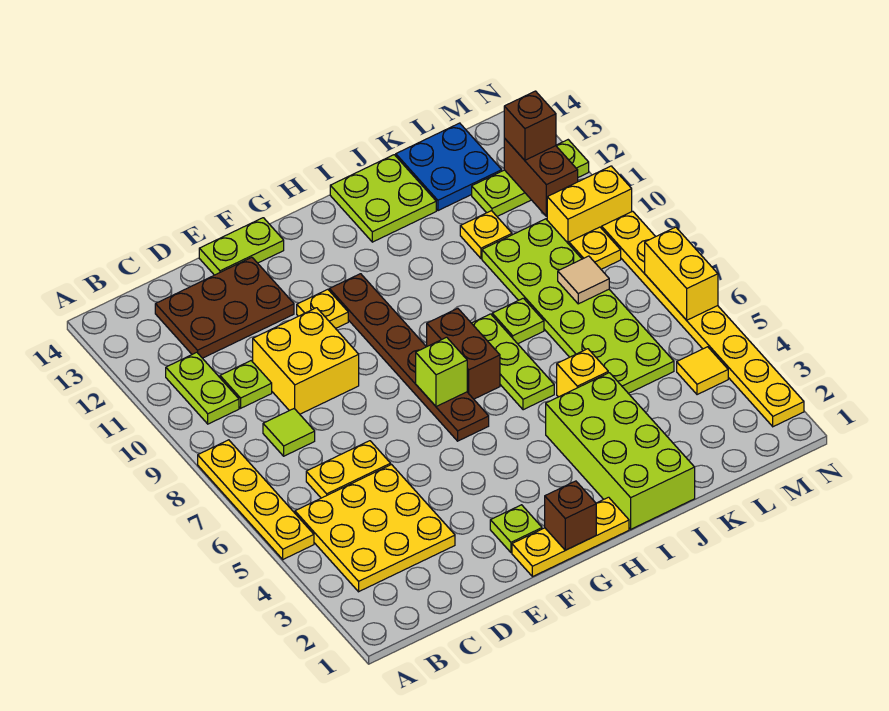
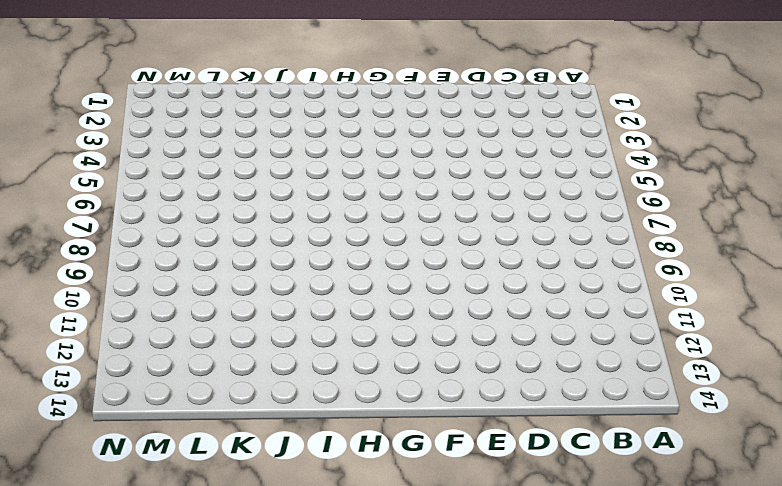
none -> yellow plate A5:A8 level 1
none -> yellow plate B3:D5 level 1
none -> lime plate B10:B11 level 1
none -> yellow plate C6:D6 level 1

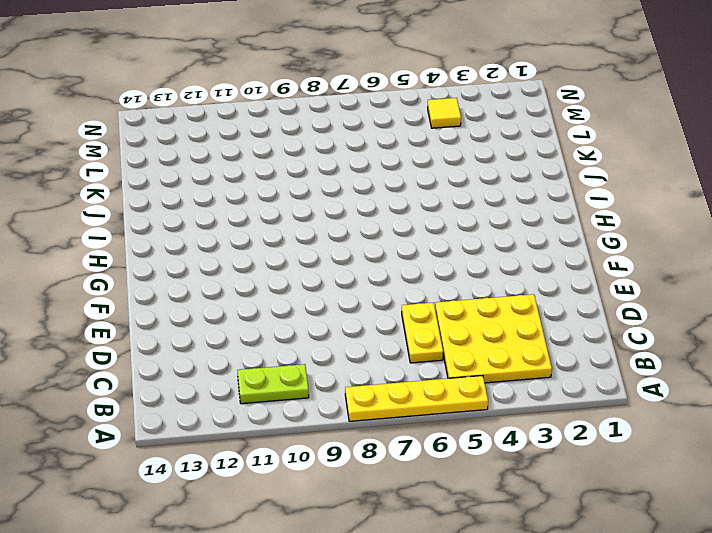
none -> lime tile C8 level 1
none -> lime plate C10 level 1
none -> brown plate C12:E13 level 1
none -> yellow brick D9:E10 level 1

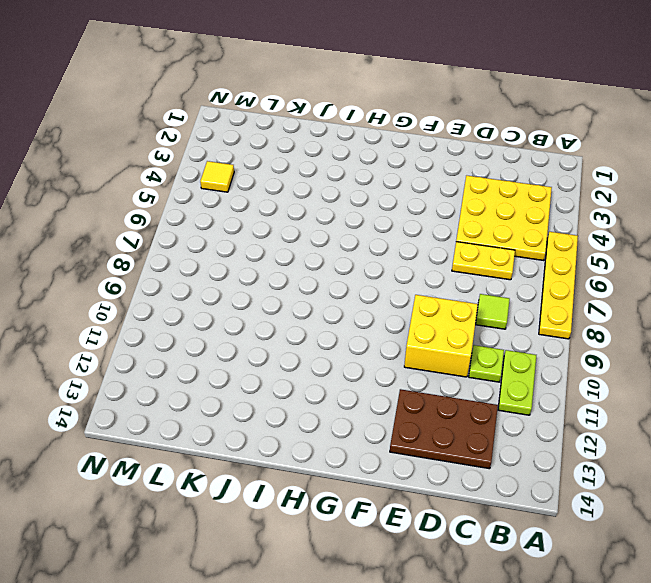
none -> lime plate E14:F14 level 1
none -> yellow plate F1:H1 level 1
none -> lime plate F2 level 1
none -> yellow plate F11 level 1

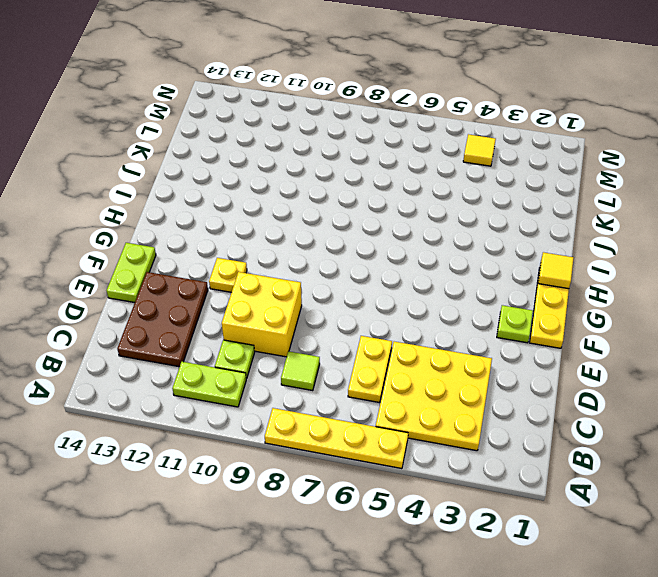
yellow tile H1 level 2 -> none
none -> brown plate G6:G11 level 1
none -> brown brick H7:H8 level 1
none -> lime brick I1:J4 level 1
none -> lime plate I6:I8 level 1

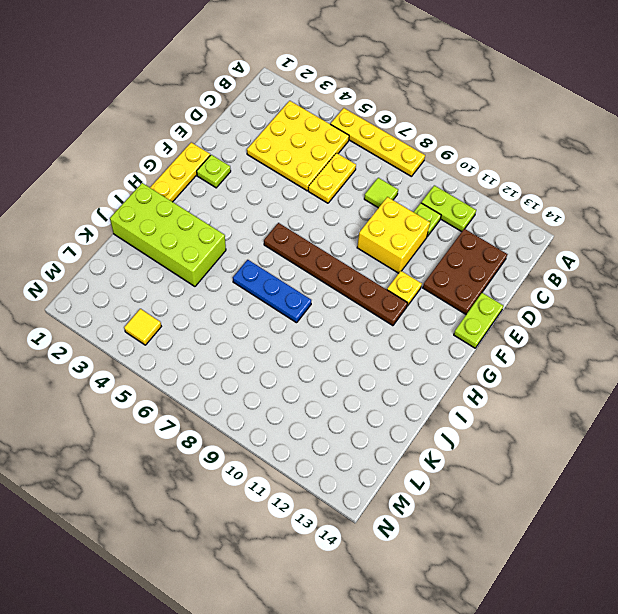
blue plate I6:I8 level 1 -> lime plate I6:I8 level 1
none -> brown brick H7:H8 level 1
none -> lime plate I13:J14 level 1
none -> yellow brick J5 level 1
none -> lime plate J8 level 1

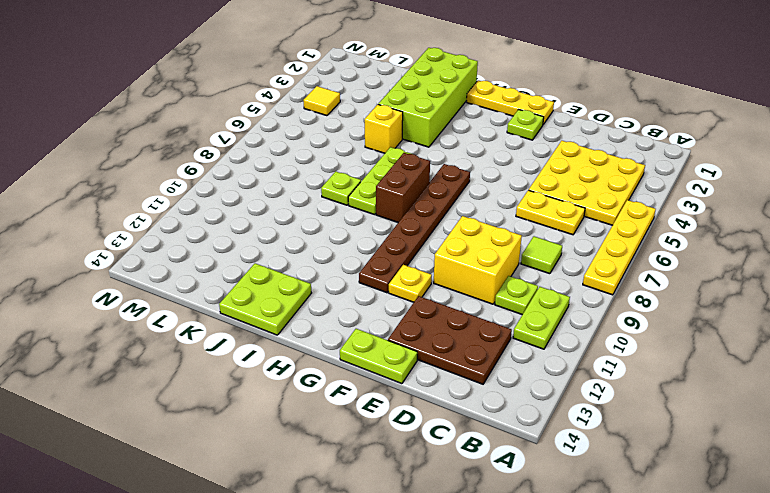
none -> lime plate K5:L10 level 1
none -> yellow plate K11 level 1
none -> blue plate K13:L14 level 1
none -> lime plate L12:N12 level 1

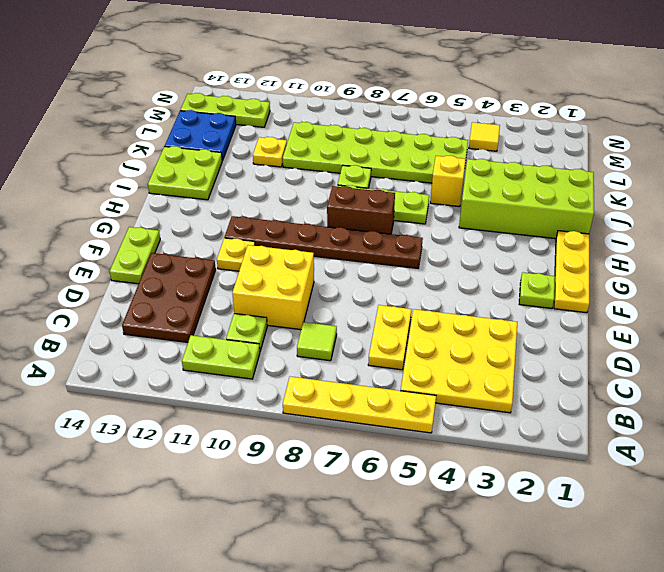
lime plate M12:M14 level 1 -> lime plate L12:N12 level 1
none -> yellow plate M9 level 1
none -> yellow brick M10:N10 level 1
none -> yellow plate N2:N9 level 1
none -> brown brick G1 level 2

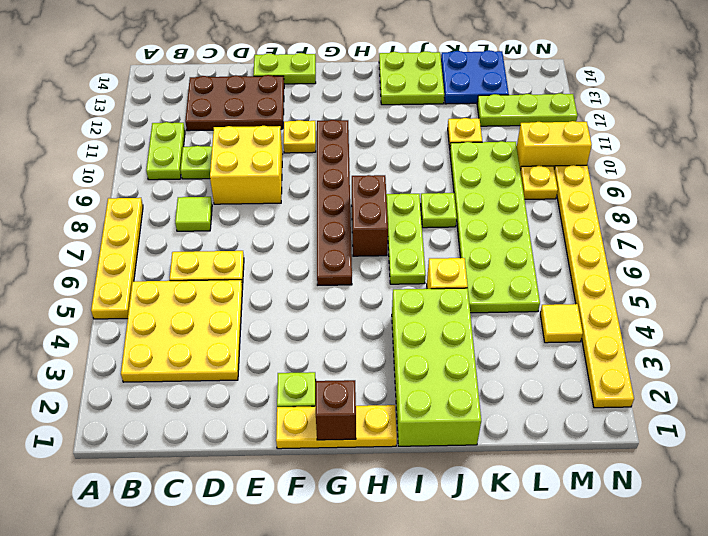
none -> lime brick G7 level 2
none -> tan tile L8 level 2
none -> brown brick M11:M12 level 2
none -> yellow brick N6:N7 level 2

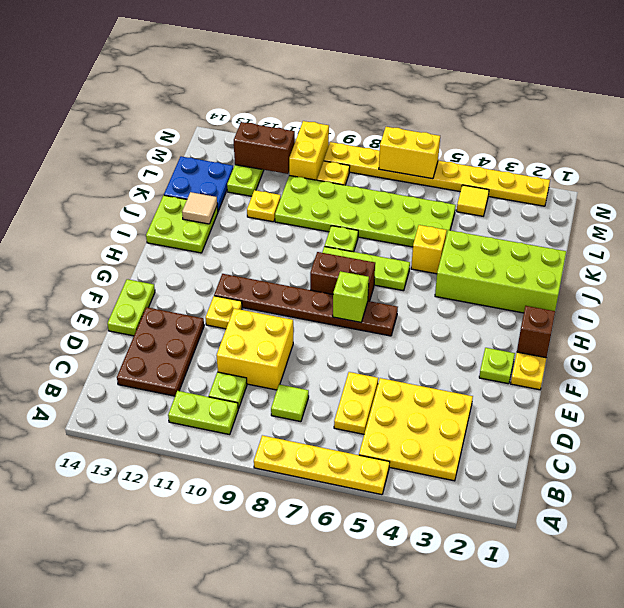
tan tile J13 level 2 -> tan tile L8 level 2
none -> brown brick M12 level 3

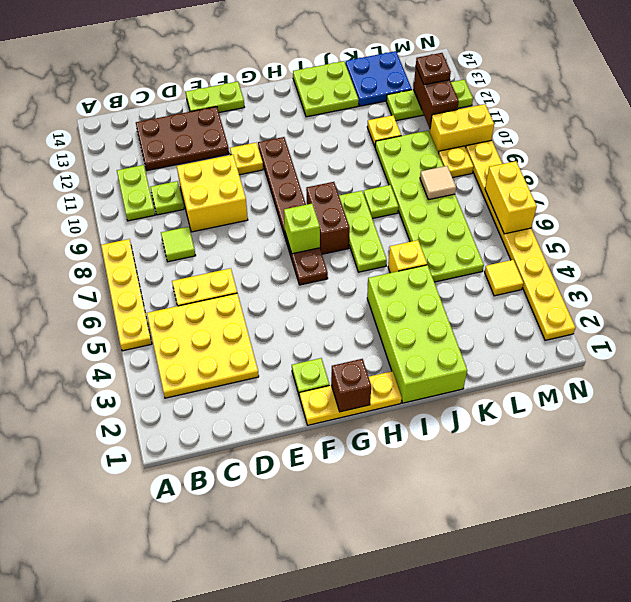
brown plate M12 level 3 -> brown brick M12 level 3

